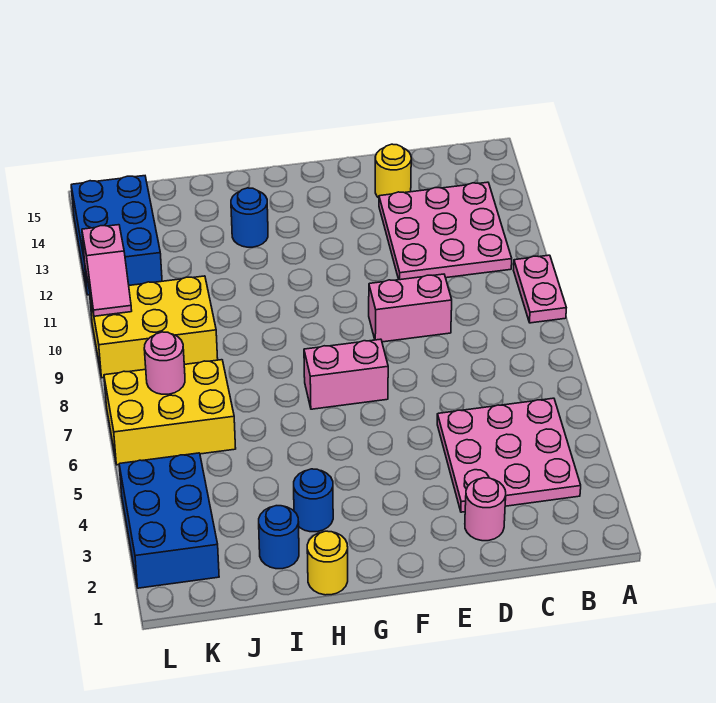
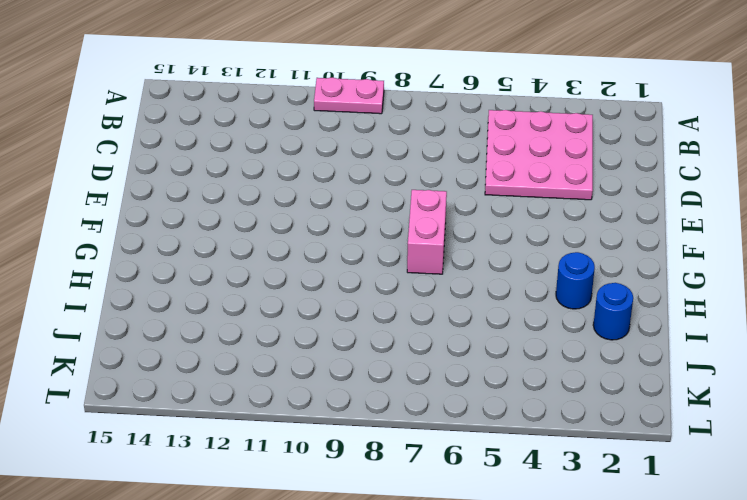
none -> pink plate B11:D13 level 1
none -> pink round brick D2 level 1
none -> pink brick D9:E9 level 1

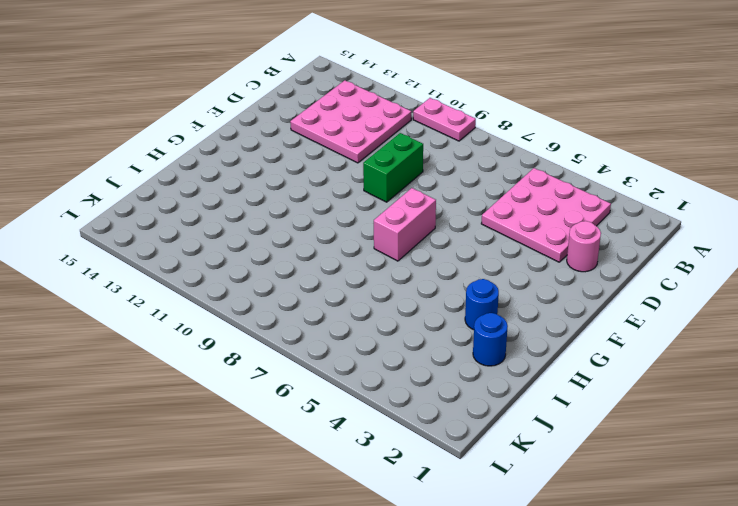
green brick D9:E9 level 1 -> pink brick D9:E9 level 1
none -> yellow round brick D14 level 1
none -> yellow round brick H1 level 1
none -> blue round brick H13 level 1

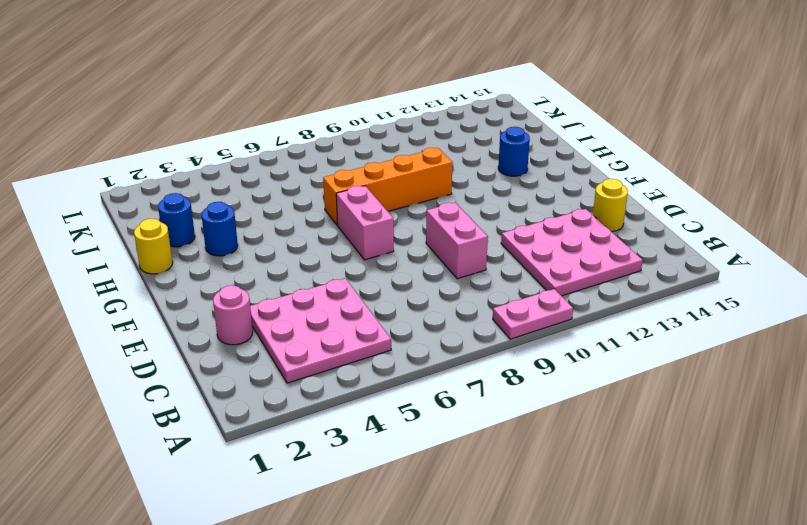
orange brick H7:H10 level 1 -> none
none -> yellow brick J6:L7 level 1
none -> yellow brick J9:L10 level 1
none -> blue brick K2:L4 level 1

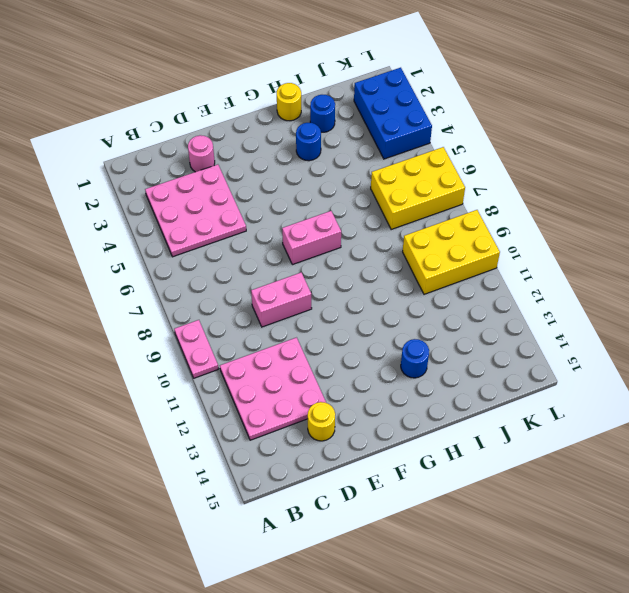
none -> blue brick K12:L14 level 1
none -> pink round brick K7 level 2
none -> pink slope L10:L11 level 2 top 11

